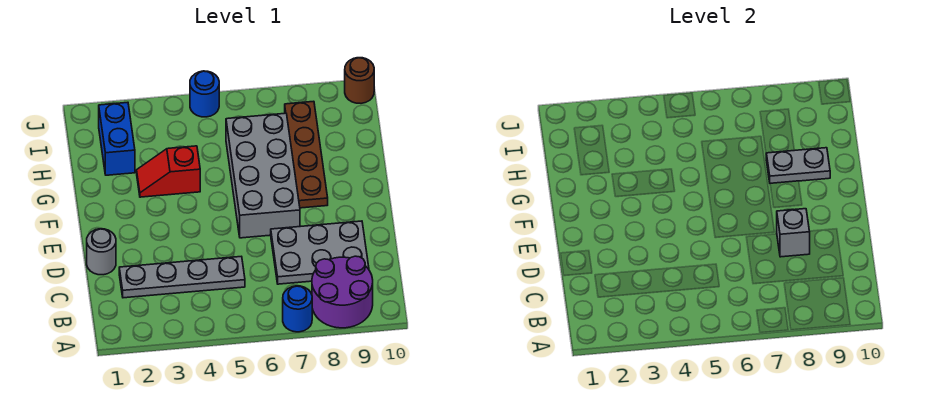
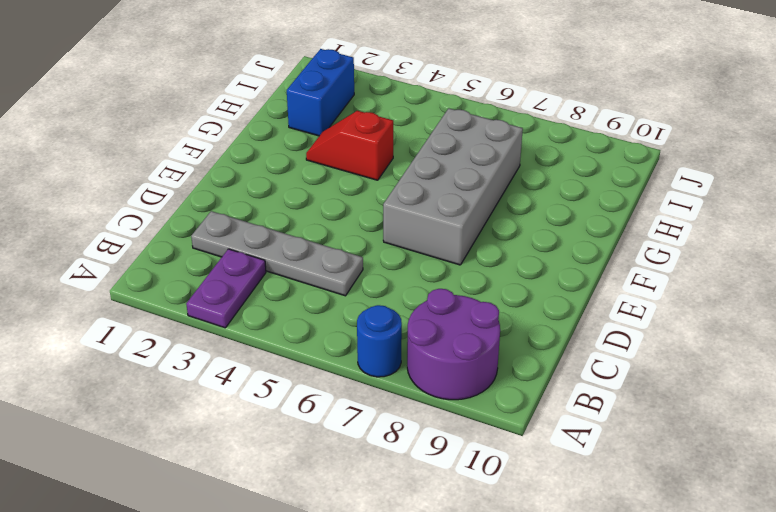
purple plate A3:B3 level 1 -> none
none -> grey plate C7:D9 level 1
none -> grey round brick D1 level 1
none -> brown plate F8:I8 level 1

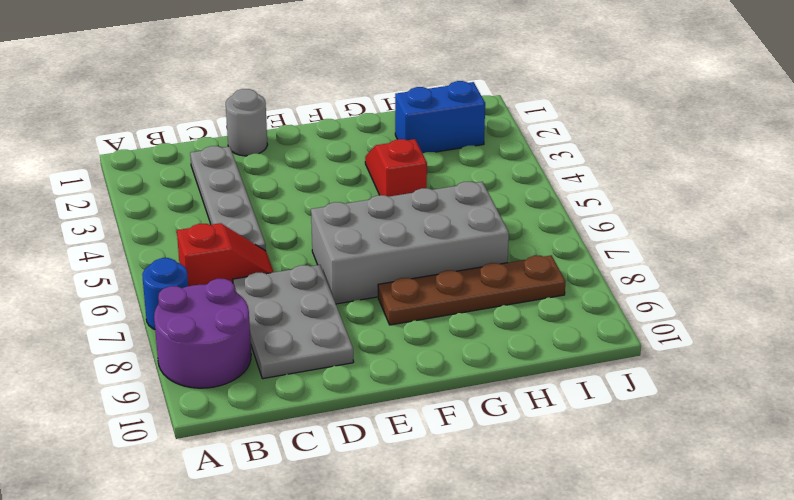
red slope B6:C6 level 1 top B -> none
none -> blue round brick J5 level 1
none -> brown round brick J10 level 1
none -> grey brick D8 level 2

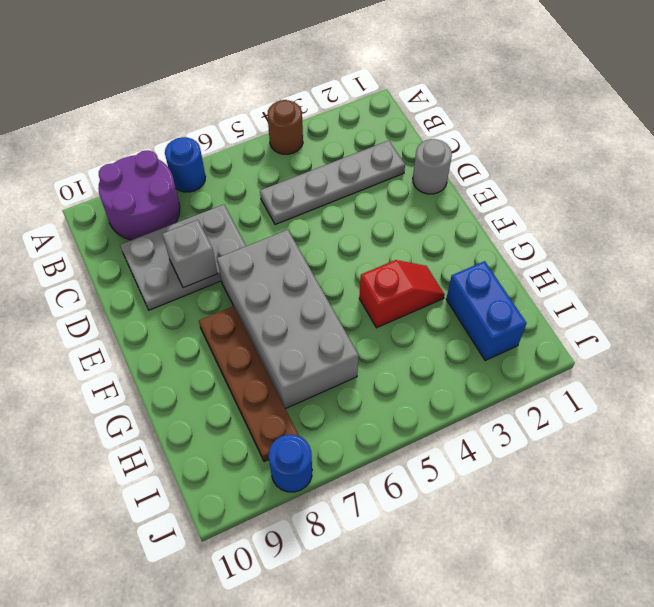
brown round brick A4 level 1 -> brown round brick J10 level 1
blue round brick J8 level 1 -> blue round brick J5 level 1
none -> grey plate G8:G9 level 2

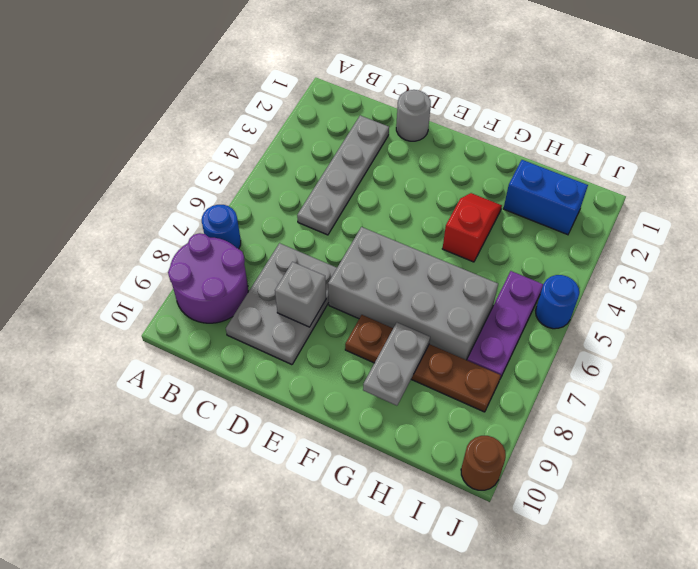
purple plate I5:I7 level 1 -> none

